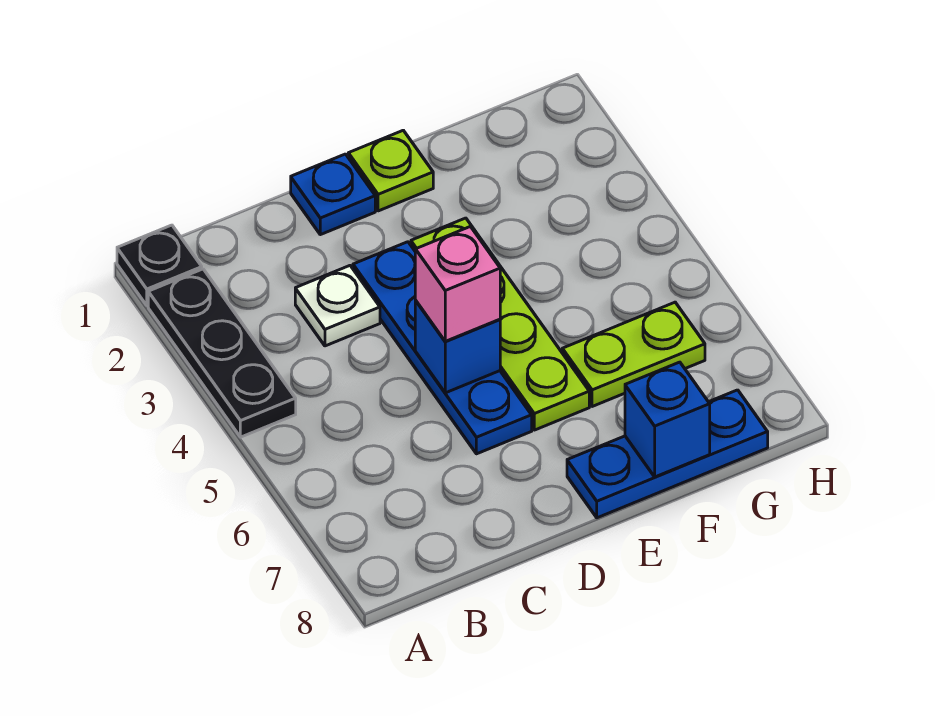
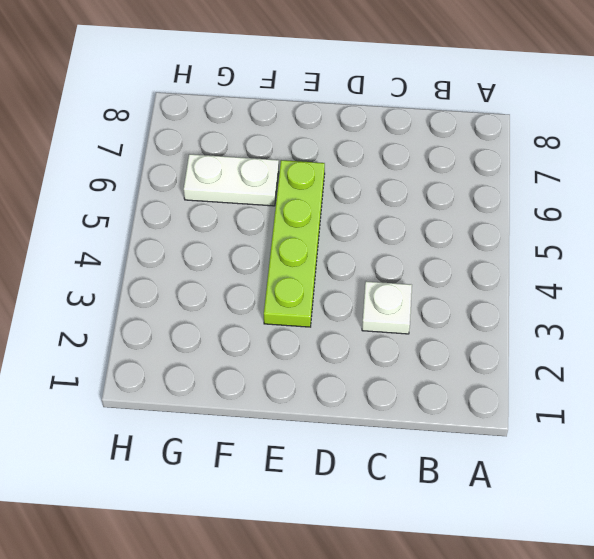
white plate F6:G6 level 1 -> lime plate F6:G6 level 1
none -> black plate A1 level 1
none -> black plate A2:A4 level 1
none -> blue plate D1 level 1

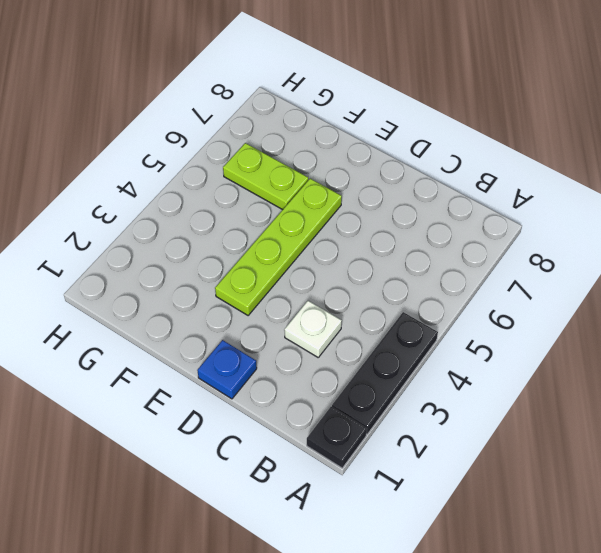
none -> blue plate D3:D6 level 1
none -> lime plate E1 level 1
none -> blue plate E8:G8 level 1

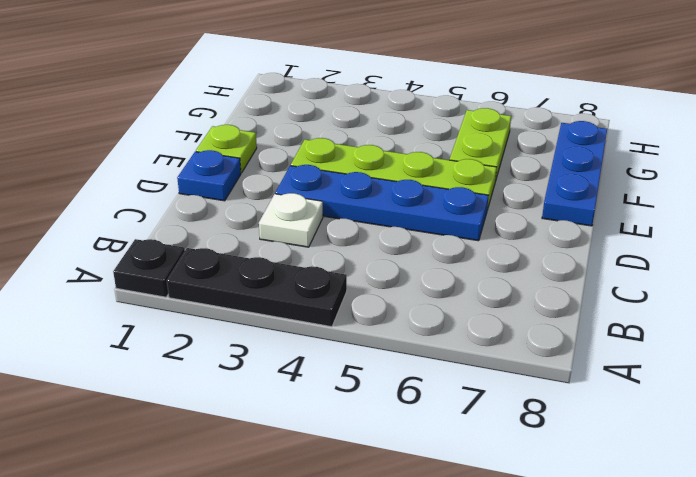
none -> blue brick D5 level 2
none -> blue brick F8 level 2
none -> pink brick D5 level 3

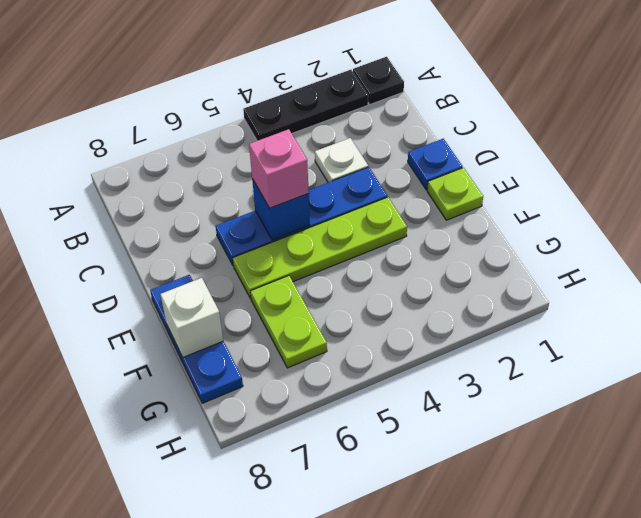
white brick F8 level 2 -> blue brick F8 level 2

